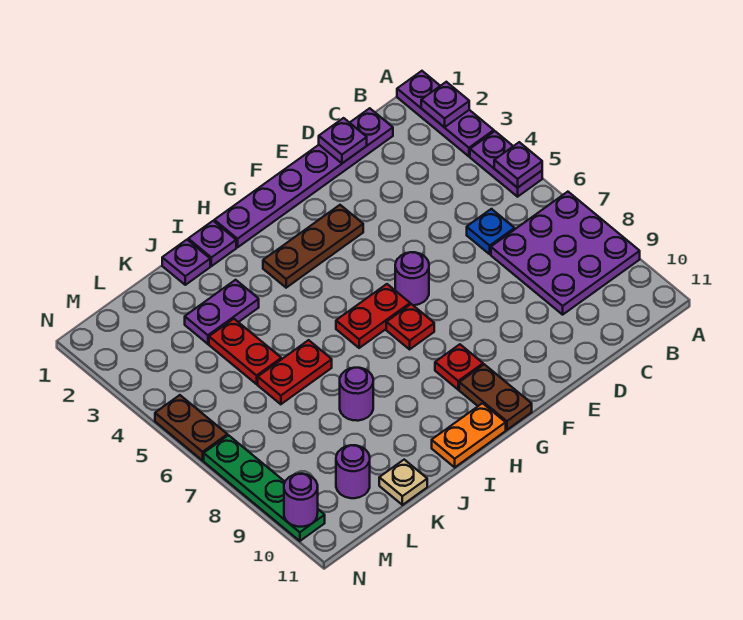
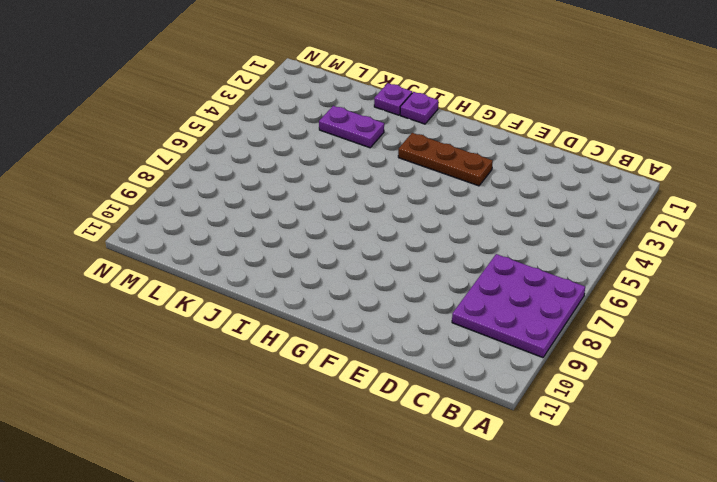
none -> purple plate A1:A3 level 1
none -> purple plate A4:A5 level 1
none -> purple plate C1:H1 level 1

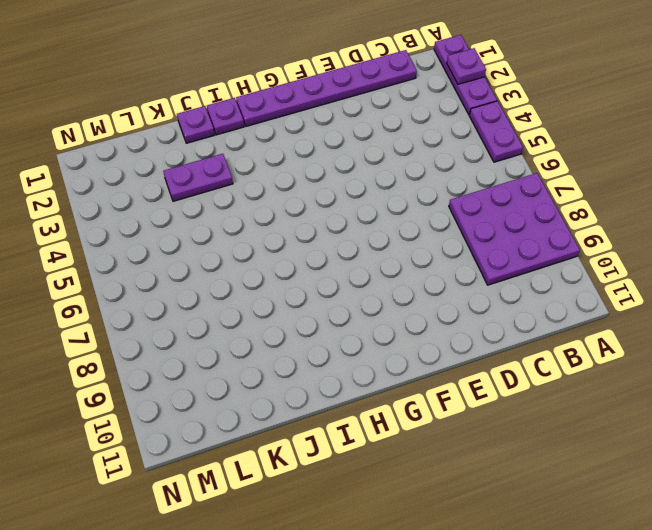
none -> blue plate C6 level 1
none -> brown plate F3:H3 level 1
none -> purple round brick F6 level 1

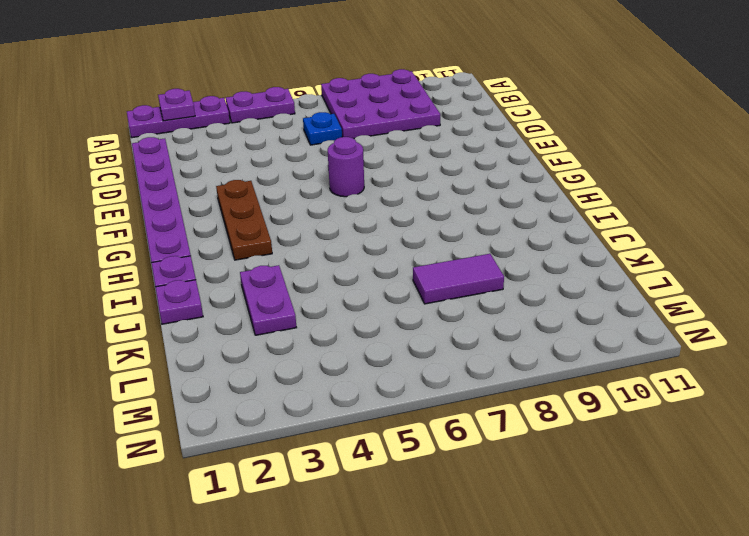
purple tile K7:K8 level 1 -> none
none -> red plate G6:H6 level 1
none -> red plate G7 level 1
none -> red plate G9 level 1

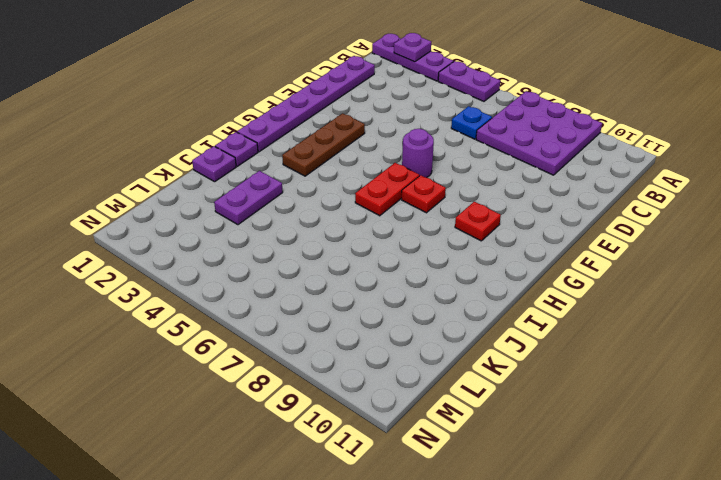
none -> brown plate G10:G11 level 1
none -> orange plate H11:I11 level 1
none -> red plate J6:K6 level 1

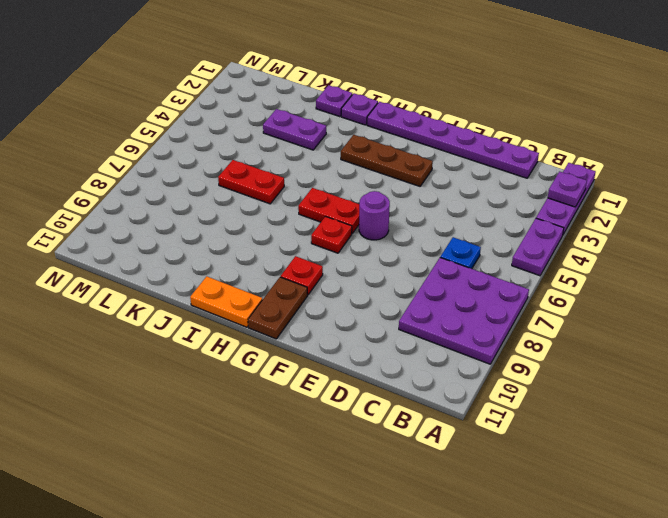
none -> purple round brick J8 level 1
none -> red plate K4:K5 level 1
none -> tan plate K11 level 1

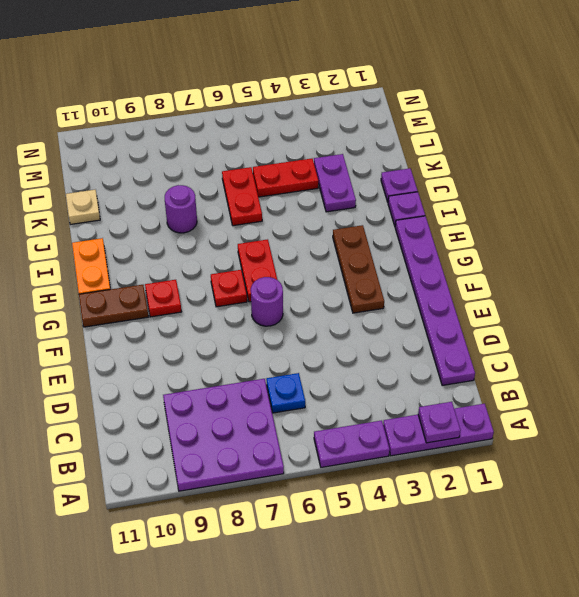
none -> purple round brick L10 level 1
none -> brown plate N5:N6 level 1
none -> green plate N7:N10 level 1

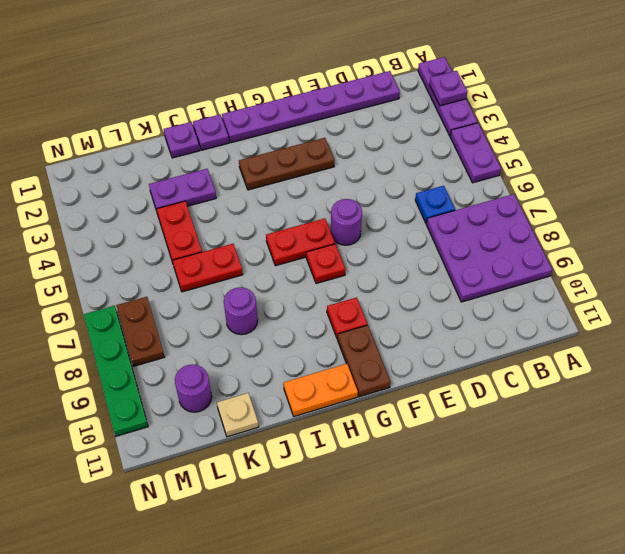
brown plate M7:M8 level 1 -> brown plate N5:N6 level 1
none -> purple plate A5 level 2
none -> purple plate D1 level 2
none -> purple round brick N10 level 2

